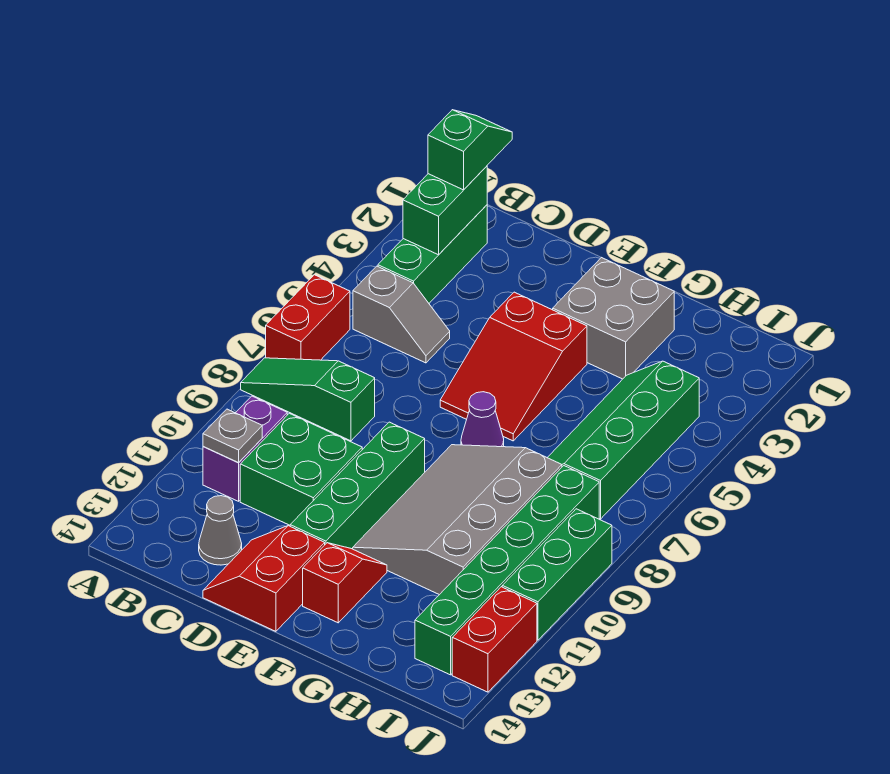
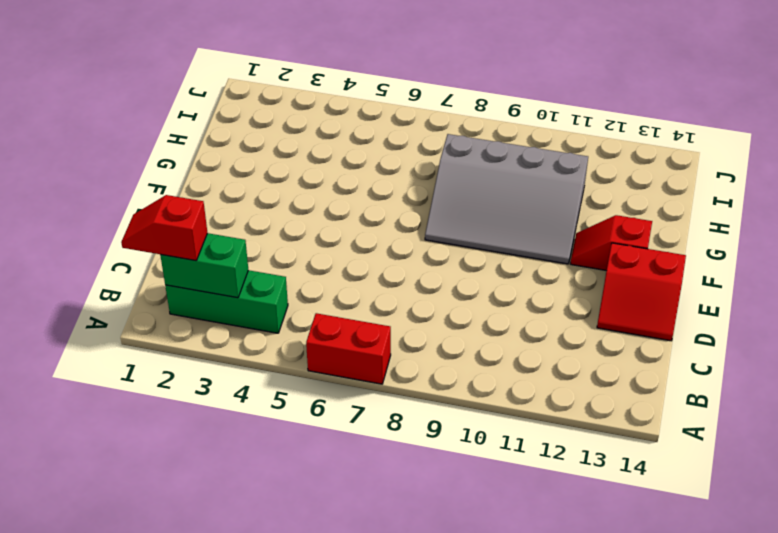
red slope B1:B2 level 3 top 2 -> green slope B1:B2 level 3 top 2
none -> green slope A8:C8 level 1 top C
none -> grey slope B5:C5 level 1 top B
none -> purple brick B10:B11 level 1

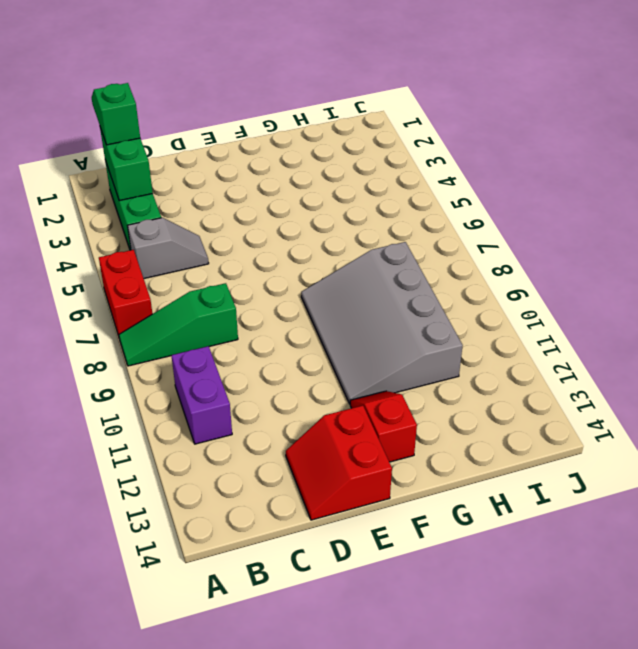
none -> green brick C10:D11 level 1
none -> grey cone C13 level 1
none -> red slope E4:F6 level 1 top 4

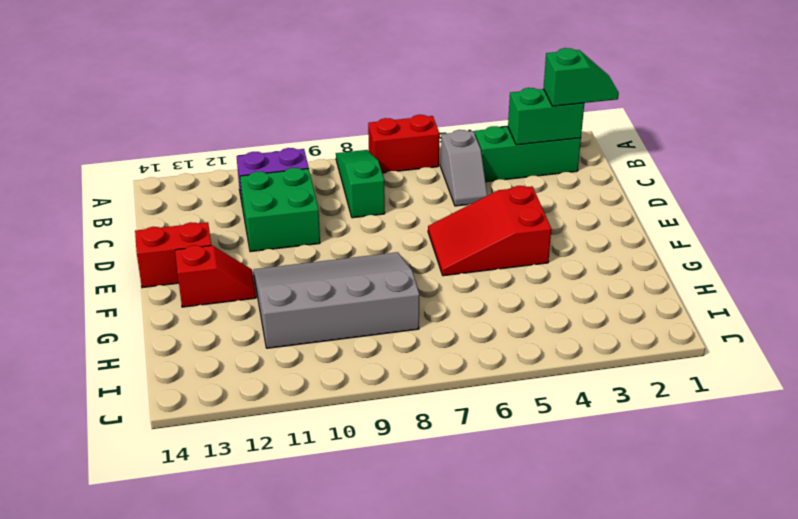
none -> grey cone C13 level 1
none -> green brick E9:E12 level 1
none -> grey brick F2:G3 level 1

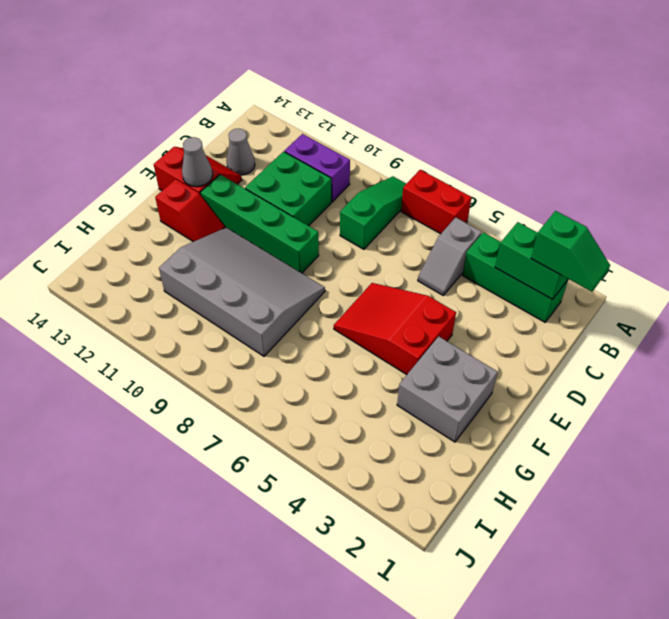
grey cone E13 level 2 -> none
none -> purple cone F7 level 1
none -> green slope H4:I7 level 1 top I
none -> green brick I8:I13 level 1

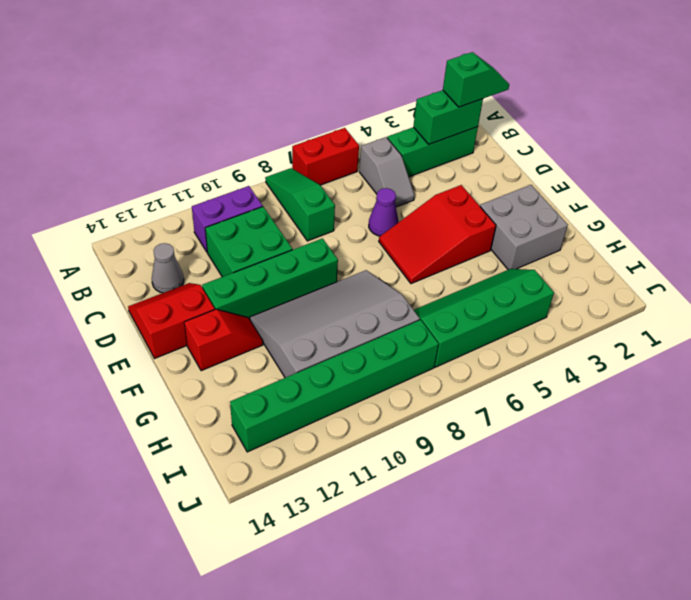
purple cone D6 level 1 -> purple cone F7 level 1
none -> green brick J9:J11 level 1
none -> red brick J12:J13 level 1
none -> grey plate B11 level 2

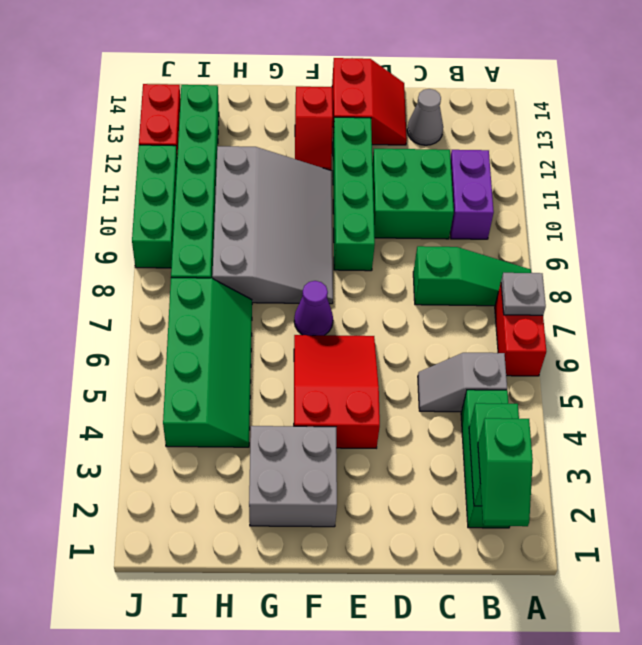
grey plate A7 level 2 -> grey plate B11 level 2

